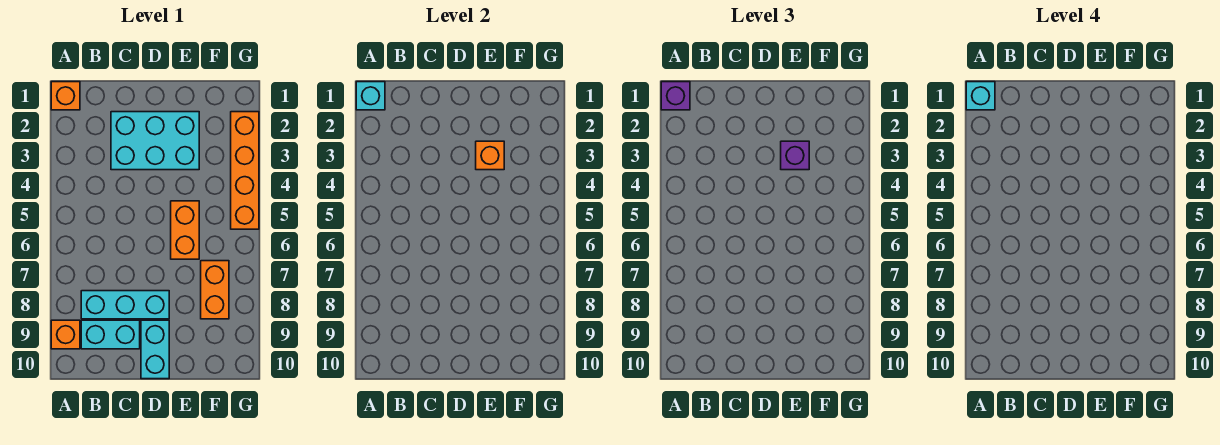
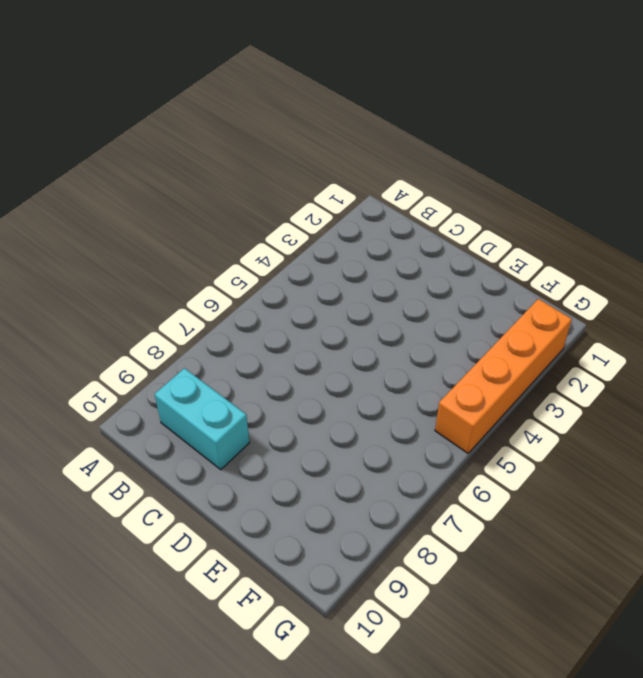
none -> orange brick A1 level 1
none -> orange brick A9 level 1
none -> cyan brick B8:D8 level 1

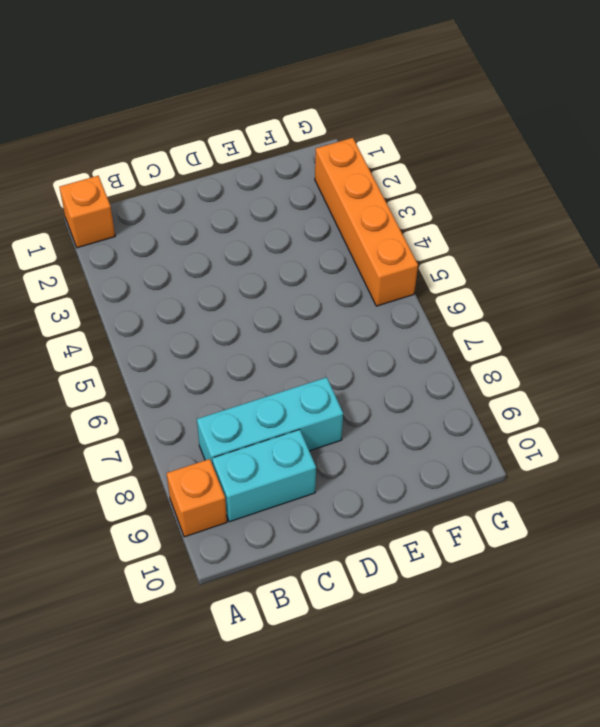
none -> cyan brick C2:E3 level 1
none -> cyan brick D9:D10 level 1
none -> orange brick E5:E6 level 1

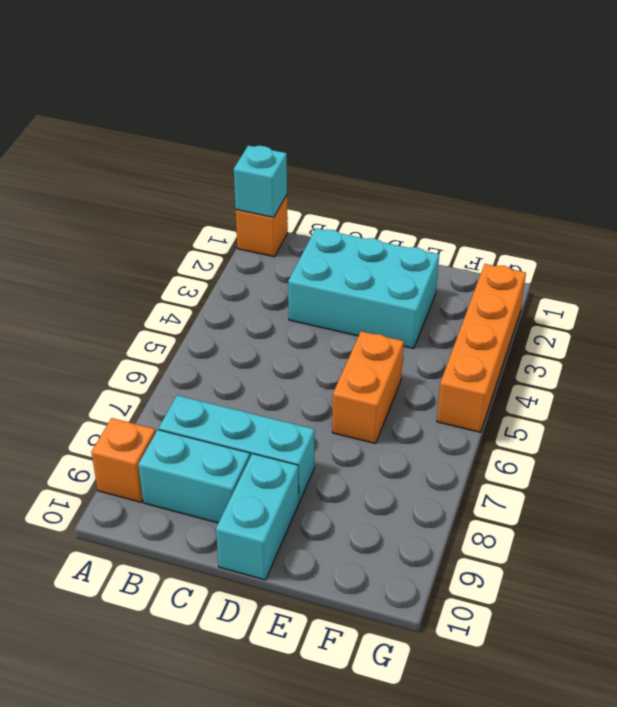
none -> orange brick F7:F8 level 1
none -> orange brick E3 level 2
none -> purple brick A1 level 3

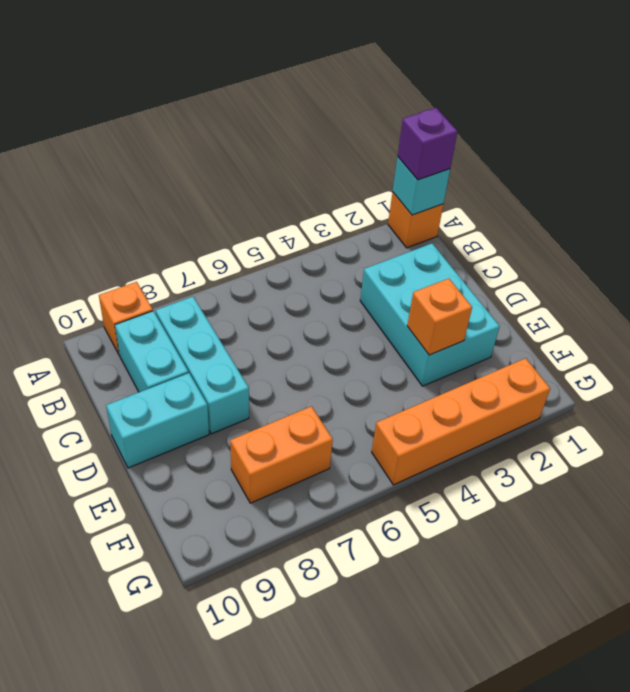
none -> orange brick E5:E6 level 1
none -> purple brick E3 level 3
none -> cyan brick A1 level 4

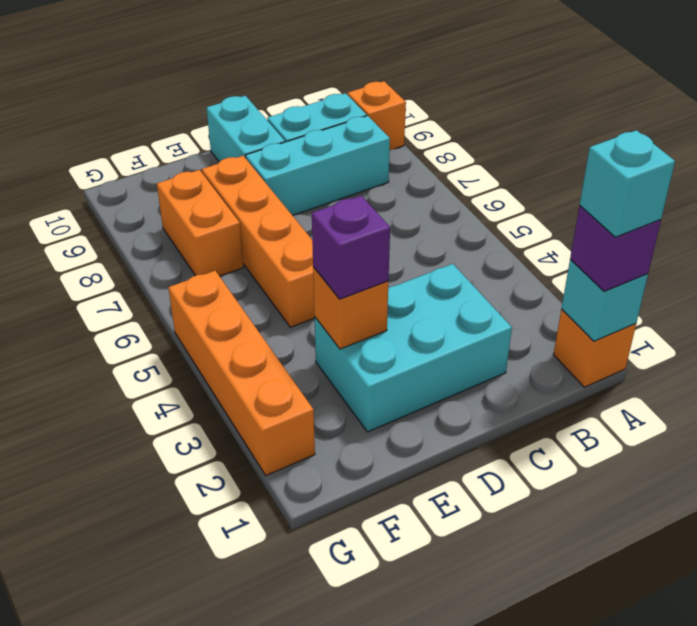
orange brick E5:E8 level 1 -> orange brick E5:E6 level 1

